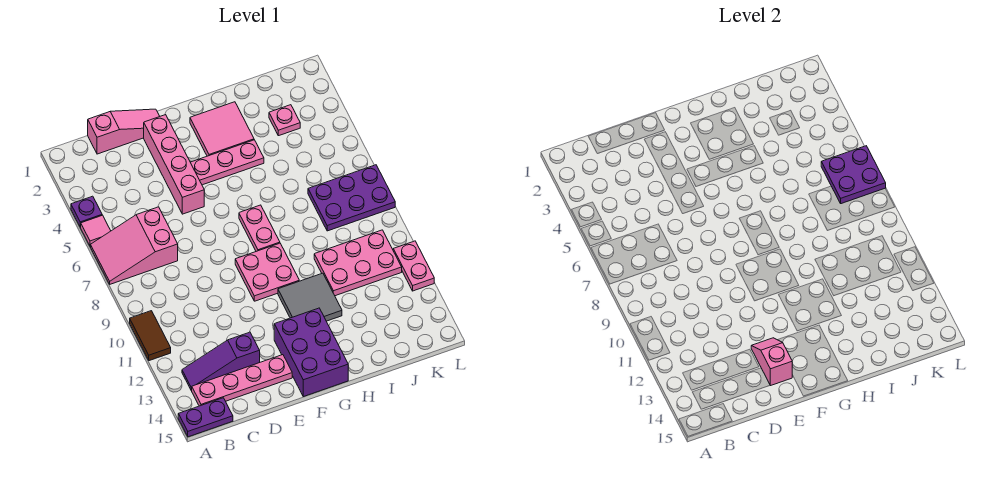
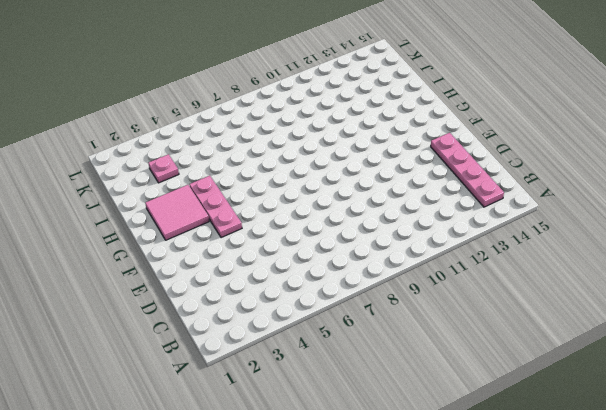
none -> purple plate A4 level 1
none -> pink tile A5 level 1
none -> pink slope A6:C7 level 1 top C

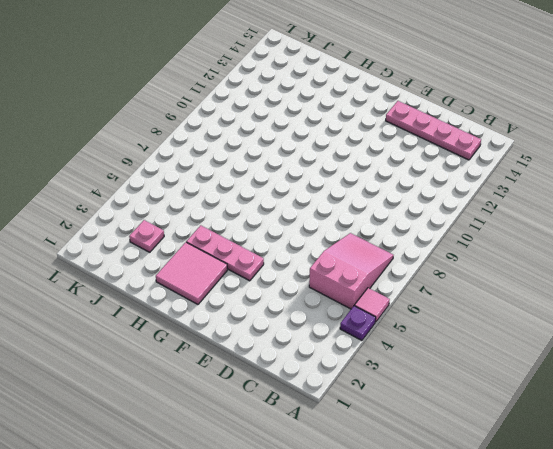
pink slope B5:C7 level 1 top 5 -> pink slope A6:C7 level 1 top C
none -> brown tile A10:A11 level 1
none -> purple plate A15:B15 level 1
none -> purple slope B13:D13 level 1 top D

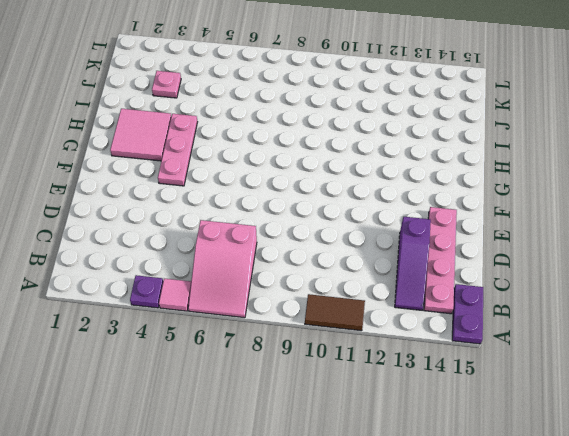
none -> pink slope C1:E1 level 1 top C
none -> pink brick E2:E5 level 1
none -> pink plate F9:G10 level 1

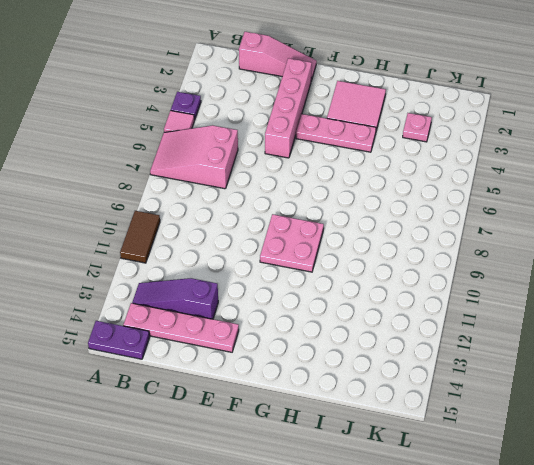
none -> purple brick F13:G15 level 1
none -> pink plate G7:G8 level 1
none -> grey tile G11:H12 level 1

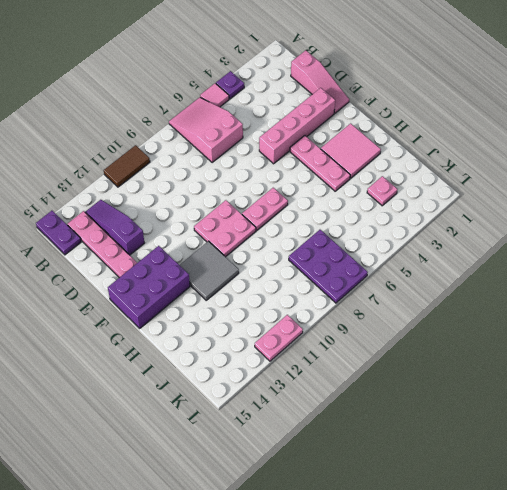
none -> pink plate I10:K11 level 1
none -> pink slope E13:E14 level 2 top 14
none -> purple plate K6:L7 level 2

